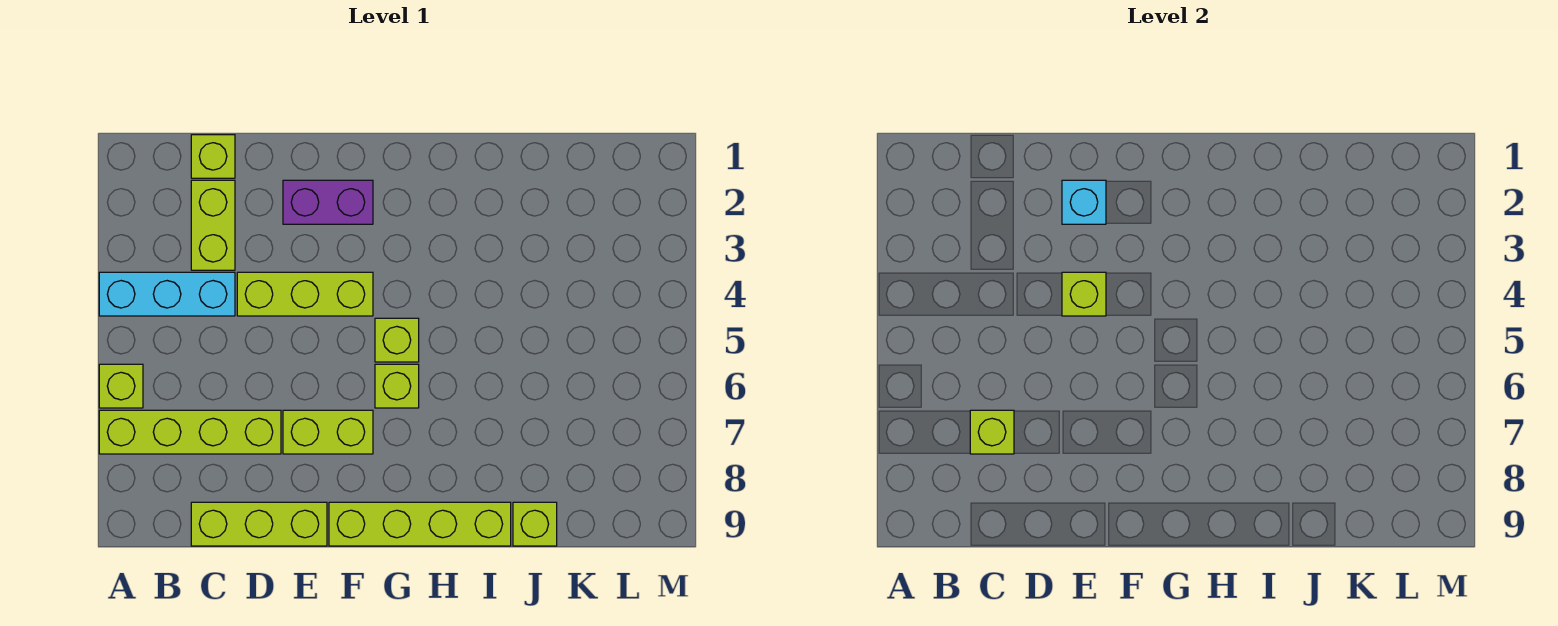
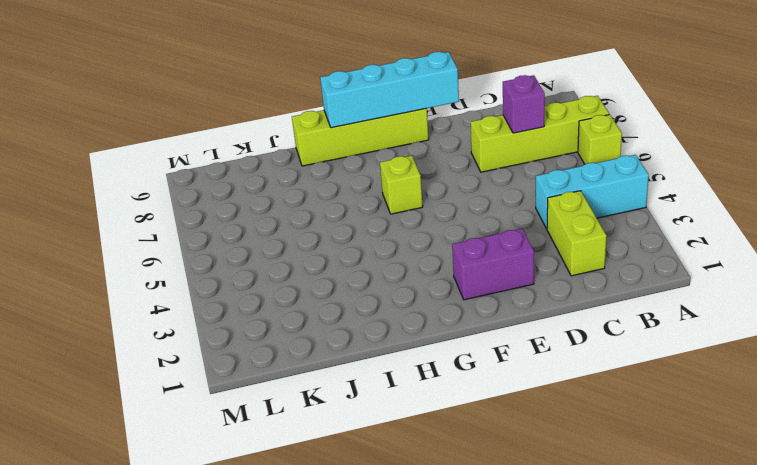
purple brick C7 level 2 -> lime brick C7 level 2
cyan brick E9:H9 level 2 -> none
none -> lime brick C1 level 1
none -> lime brick C9:E9 level 1
none -> lime brick D4:F4 level 1

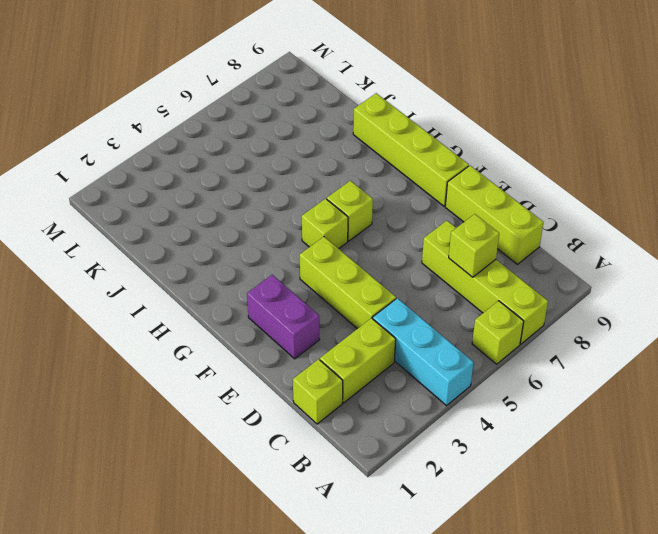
none -> lime brick E7:F7 level 1
none -> lime brick J9 level 1
none -> cyan brick E2 level 2

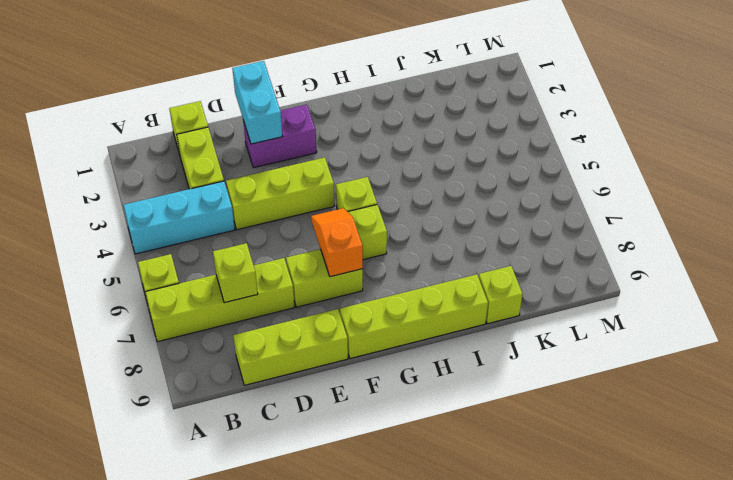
cyan brick E1:E2 level 2 -> cyan brick E2 level 2
orange slope F6:F7 level 2 top 7 -> none
none -> lime brick E4 level 2

